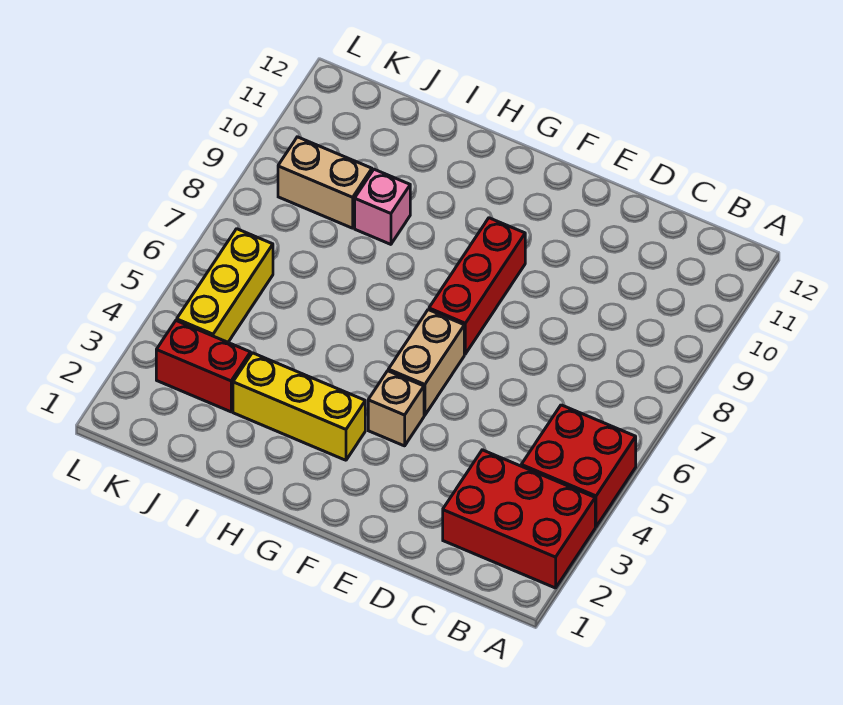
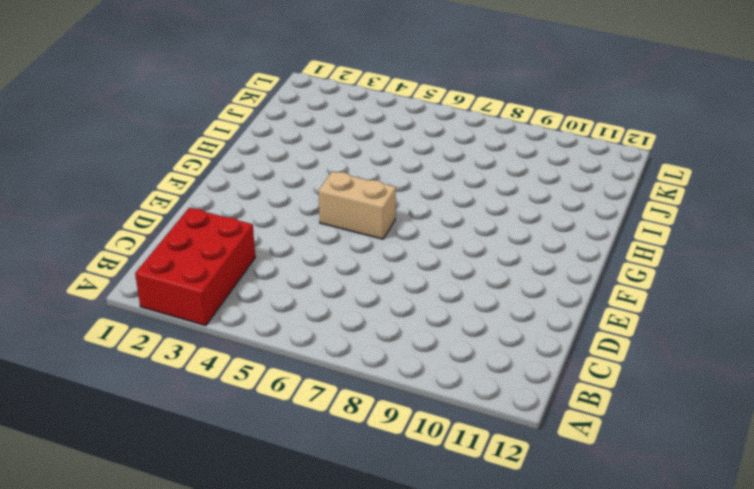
none -> red brick A4:B5 level 1
none -> tan brick F4 level 1

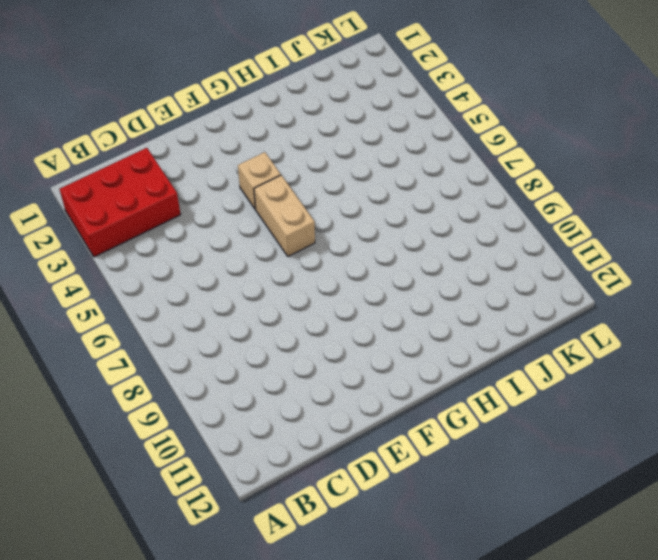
none -> red brick A4:B5 level 1
none -> red brick F7:F9 level 1

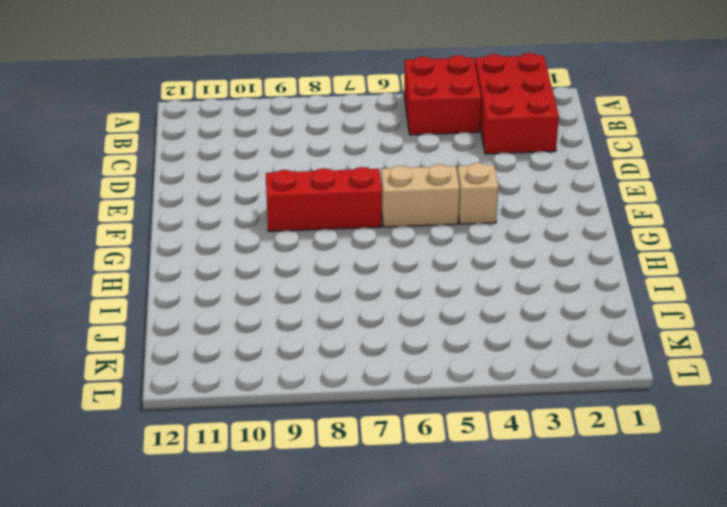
none -> yellow brick G3:I3 level 1
none -> pink brick I9 level 1

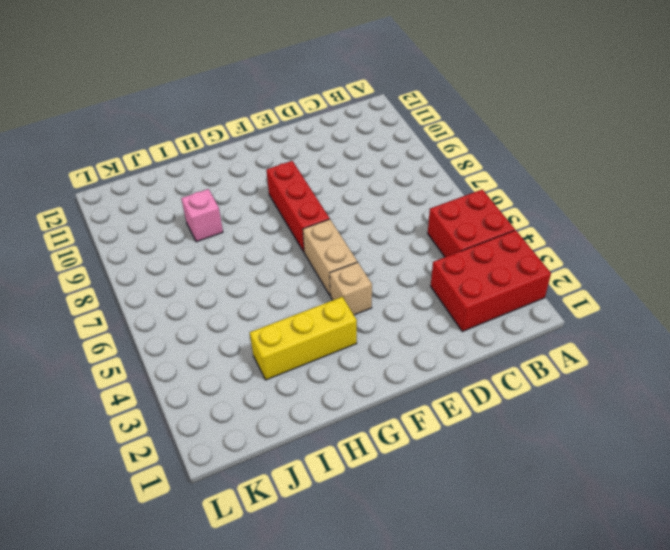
none -> red brick J3:K3 level 1
none -> tan brick J9:K9 level 1

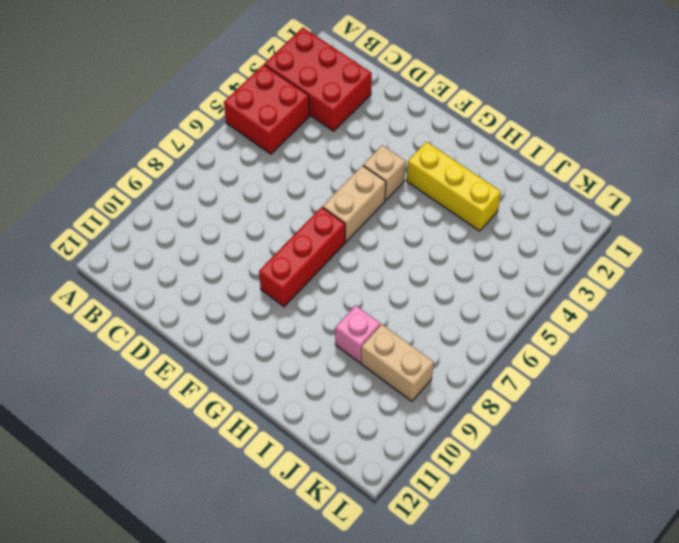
none -> red brick J3:K3 level 1
none -> yellow brick K4:K6 level 1

